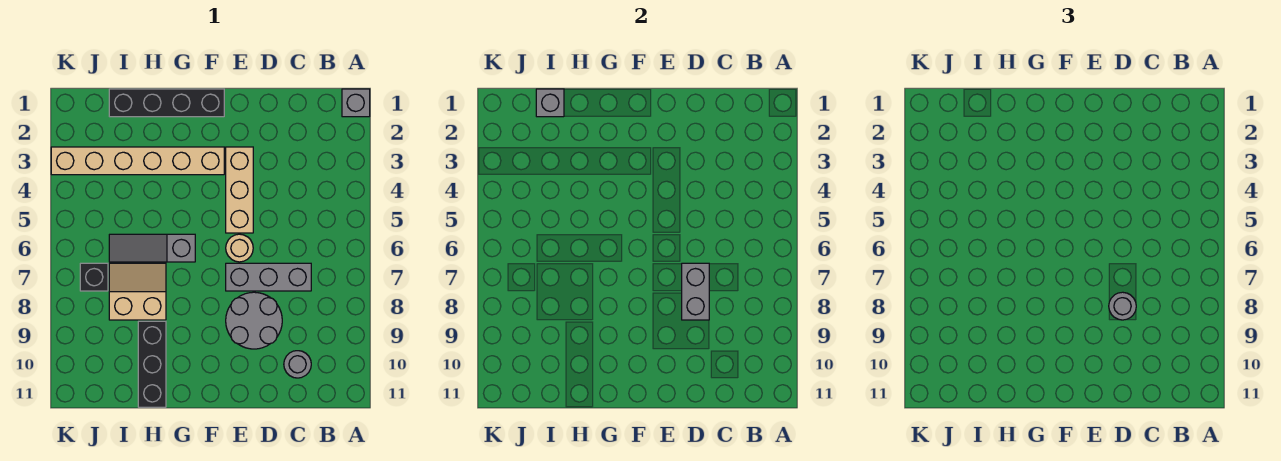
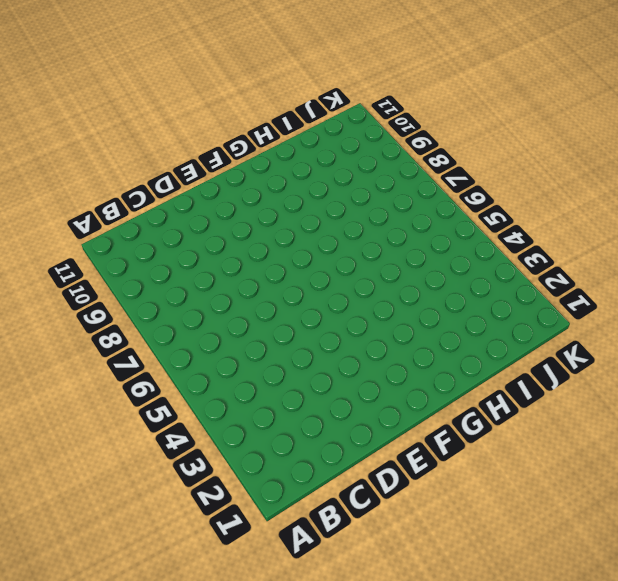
none -> grey brick A1 level 1
none -> grey brick C7:E7 level 1
none -> grey round brick C10 level 1

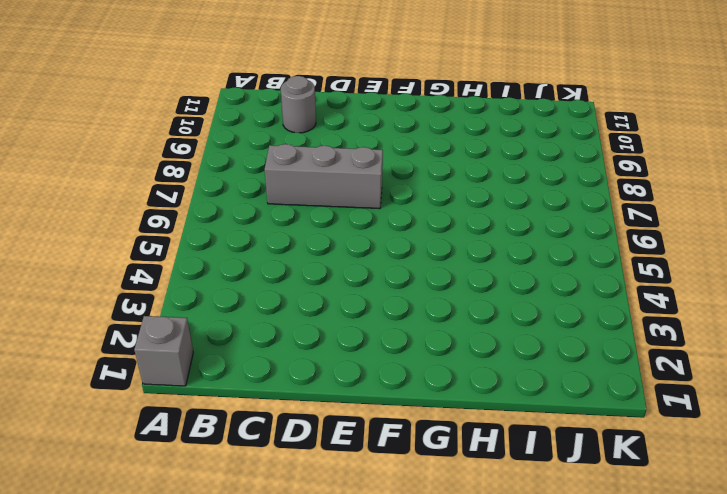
none -> grey round brick D8:E9 level 1
none -> tan brick E3:E5 level 1
none -> tan round brick E6 level 1

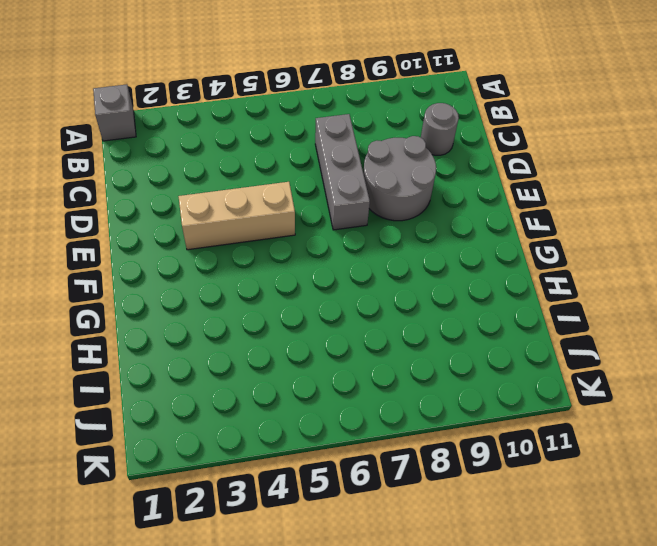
none -> tan round brick E6 level 1
none -> black brick F1:I1 level 1
none -> tan brick F3:K3 level 1

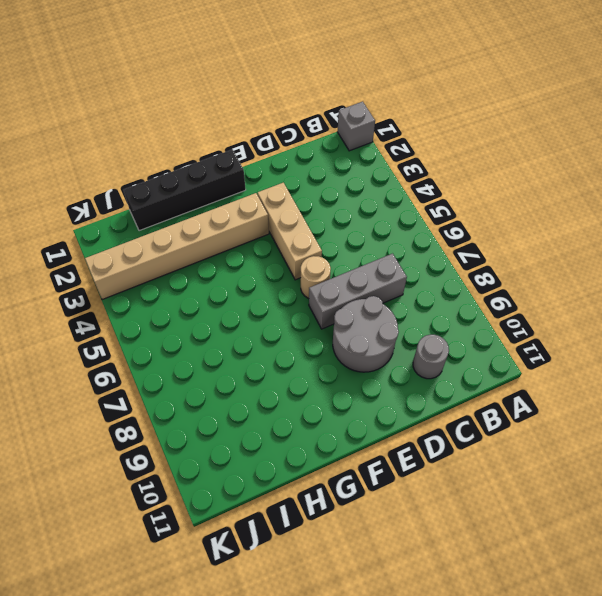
none -> grey slope G6:I6 level 1 top G
none -> tan slope H7:I8 level 1 top 8
none -> black brick H9:H11 level 1

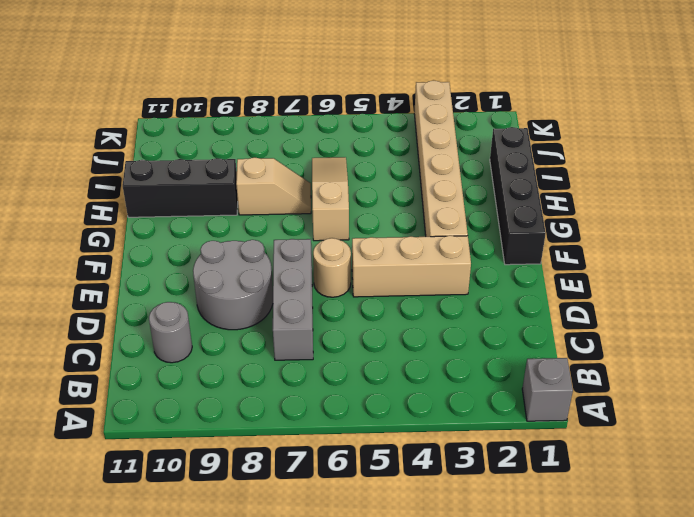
tan slope G6:I6 level 1 top G -> grey slope G6:I6 level 1 top G
tan slope H7:H8 level 1 top 8 -> tan slope H7:I8 level 1 top 8
none -> black brick J7 level 1
none -> grey brick D7:D8 level 2
none -> grey brick I1 level 2

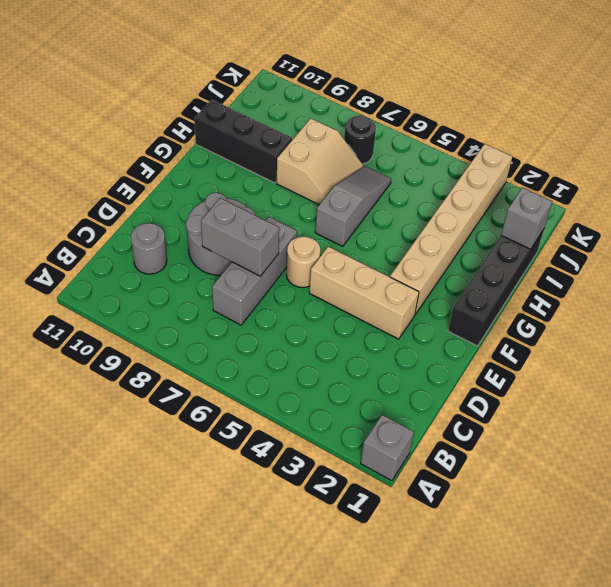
black round brick J7 level 1 -> black brick J7 level 1
none -> grey round brick D8 level 3

